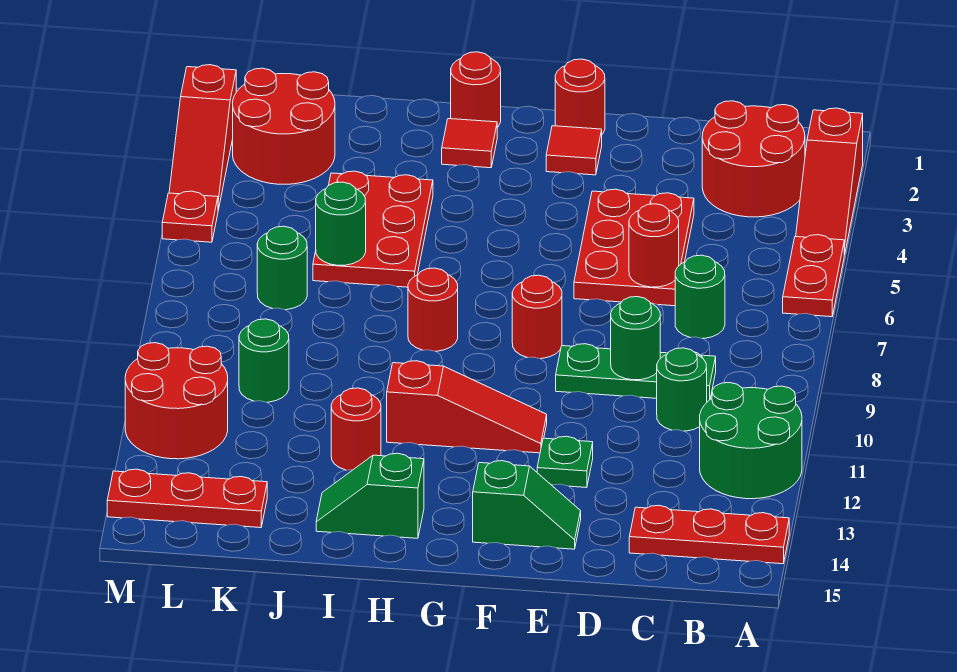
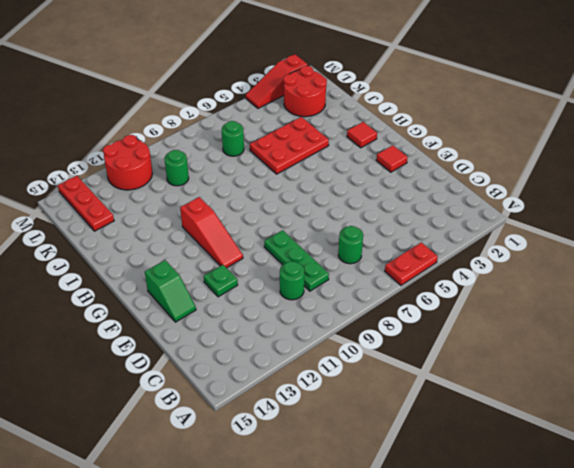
none -> red slope A2:A4 level 1 top 2
none -> green round brick A11:B12 level 1
none -> red plate A14:C14 level 1
none -> red round brick B2:C3 level 1

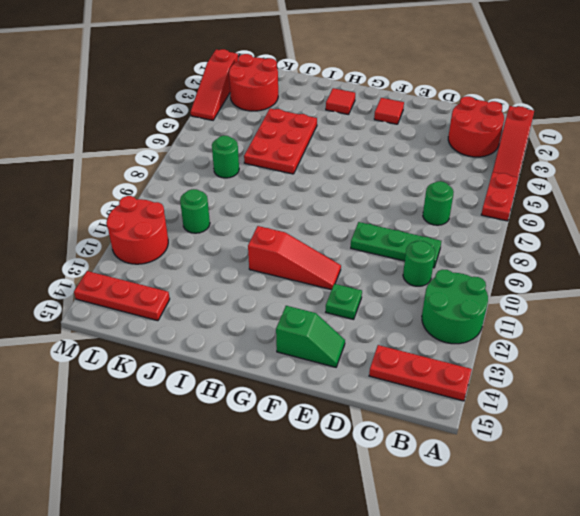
none -> red plate D4:E6 level 1
none -> red round brick F1 level 1
none -> red round brick F8 level 1
none -> red round brick H1 level 1

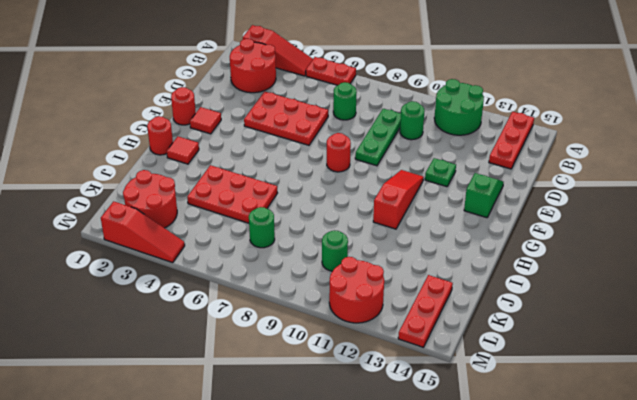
none -> red round brick H8 level 1
none -> green slope H14:I14 level 1 top H
none -> red round brick I12 level 1
none -> red plate M5 level 1

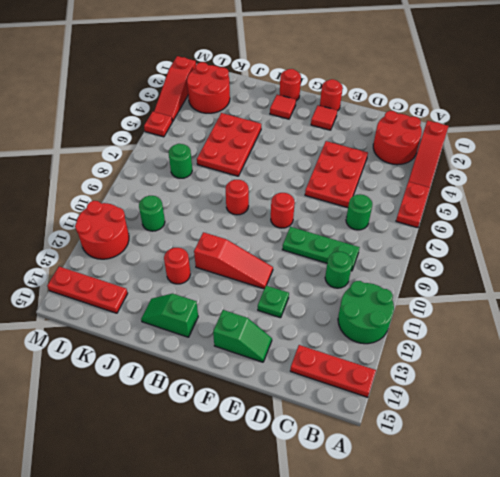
none -> red round brick D6 level 2
none -> green round brick D9 level 2
none -> green round brick J6 level 2

